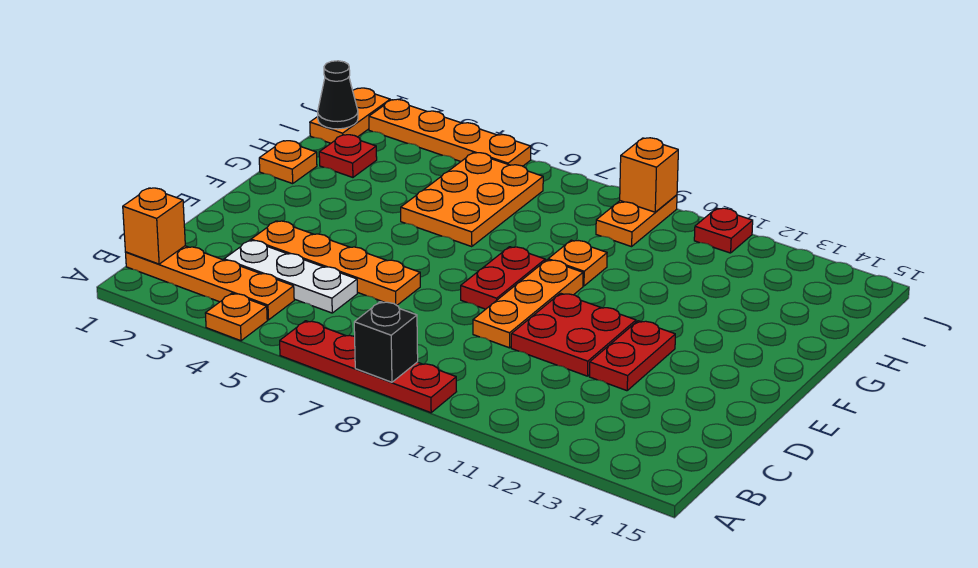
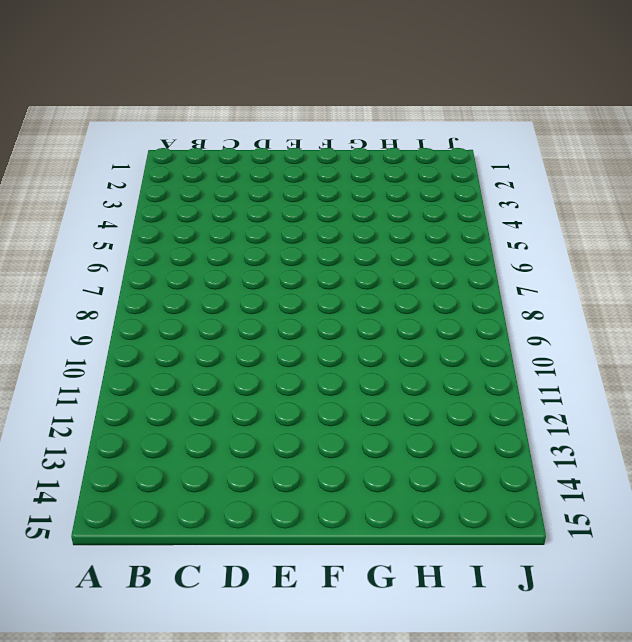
none -> orange plate A4 level 1
none -> red plate A6:A9 level 1
none -> orange plate B1:B4 level 1

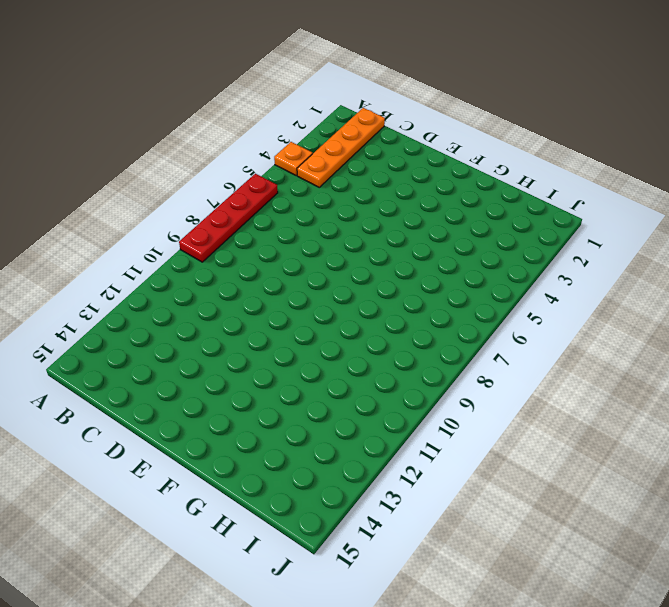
none -> white plate C3:C5 level 1
none -> orange plate D3:D6 level 1
none -> orange plate D9:F9 level 1

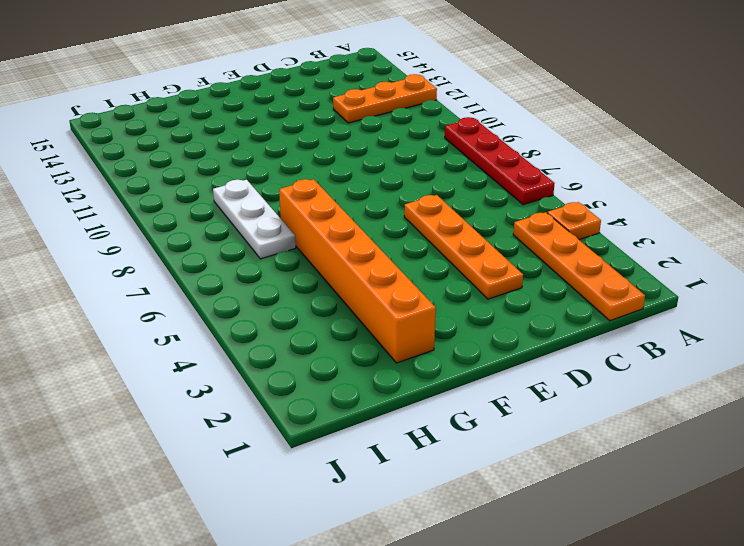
orange plate A12:C12 level 1 -> orange plate D9:F9 level 1
orange brick G2:G7 level 1 -> orange plate G5:I6 level 1
white plate H7:H9 level 1 -> white plate C3:C5 level 1
none -> red plate D10:E11 level 1
none -> red plate D12:E12 level 1
none -> red plate E8:F8 level 1

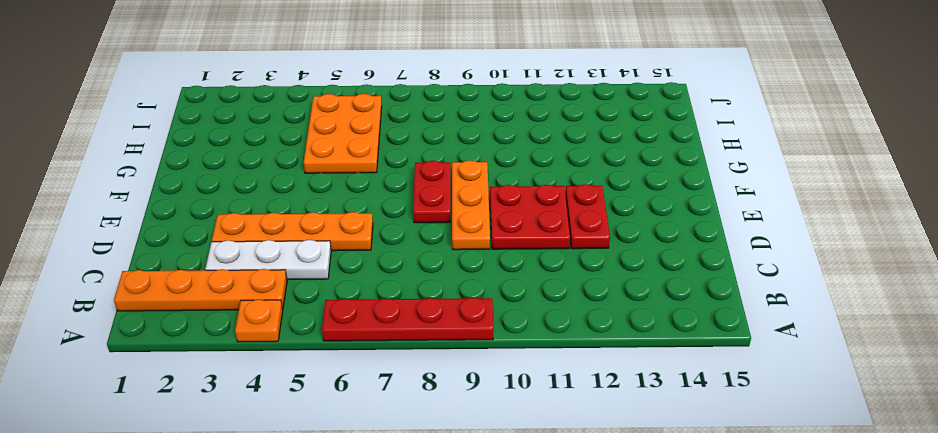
none -> orange plate G1 level 1
none -> orange plate G9 level 1
none -> red plate H2 level 1

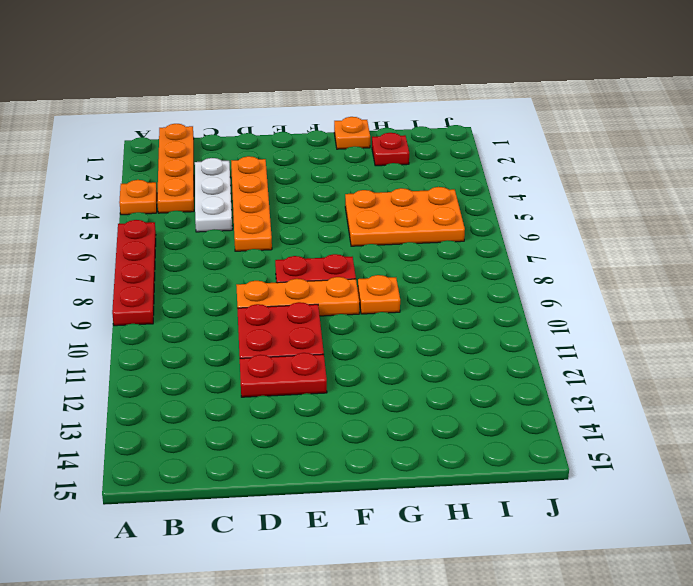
none -> orange plate I1:J1 level 1
none -> orange plate I9:J9 level 1
none -> orange plate J2:J5 level 1

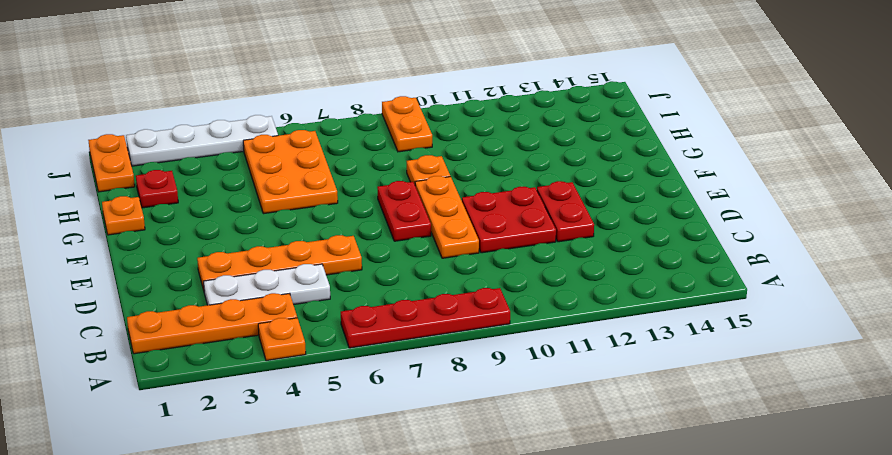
white plate J2:J5 level 1 -> orange plate J2:J5 level 1
none -> red plate J11 level 1
none -> black brick A8 level 2
none -> orange brick B1 level 2

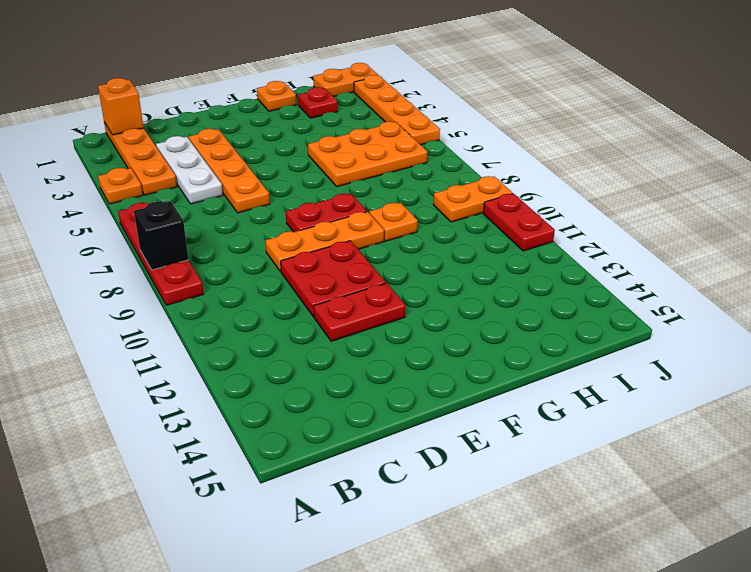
red plate J10:J11 level 1 -> red plate J11 level 1
none -> black cone I1 level 2
none -> orange brick J9 level 2

